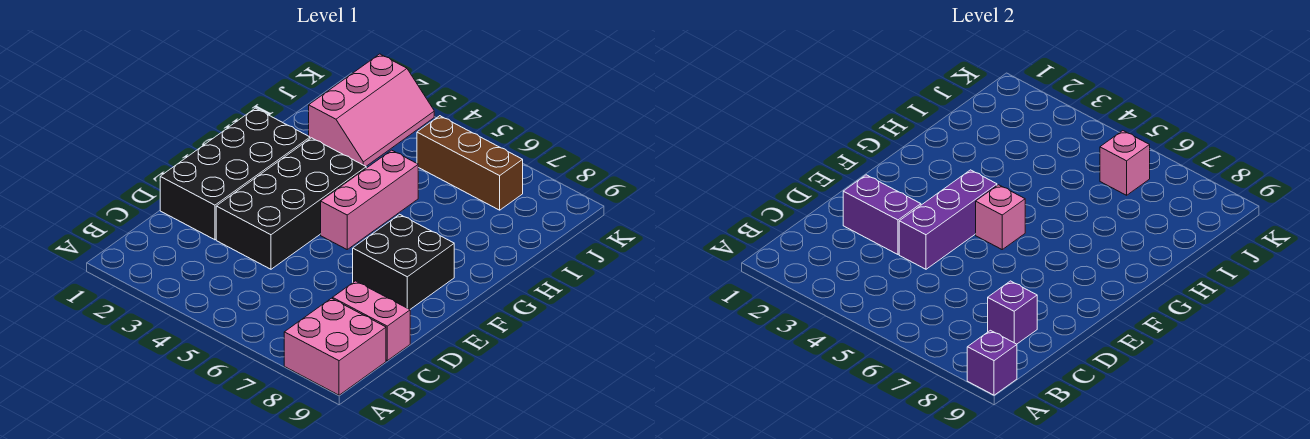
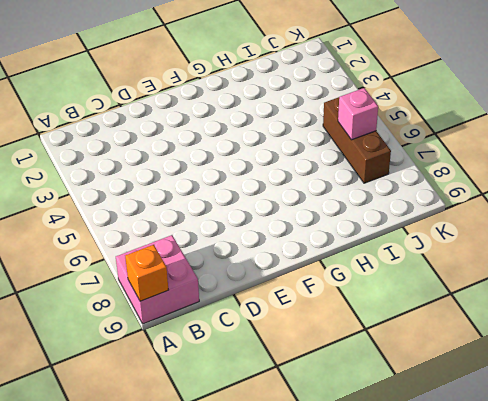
orange brick A9 level 2 -> purple brick A9 level 2
none -> pink brick C8:C9 level 1
none -> black brick D1:G2 level 1
none -> black brick D3:G4 level 1

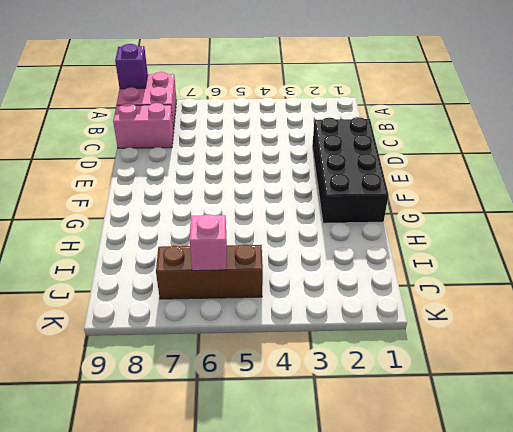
none -> black brick D3:G4 level 1
none -> black brick E7:F8 level 1
none -> pink brick F5:H5 level 1

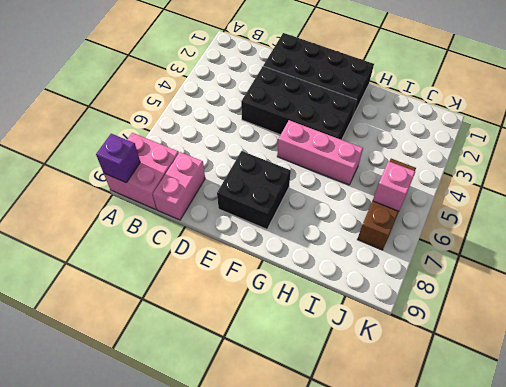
none -> pink slope I2:K3 level 1 top 2
none -> purple brick C8 level 2
none -> purple brick D2:D3 level 2

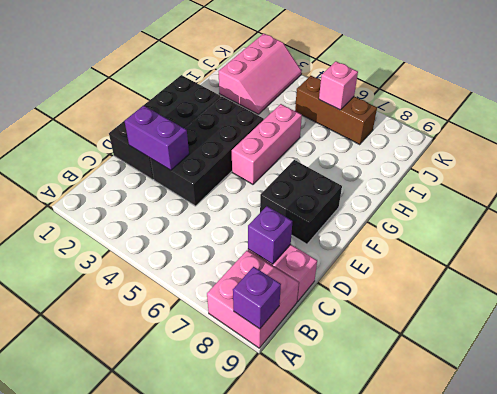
none -> purple brick D4:F4 level 2
none -> pink brick F5 level 2

